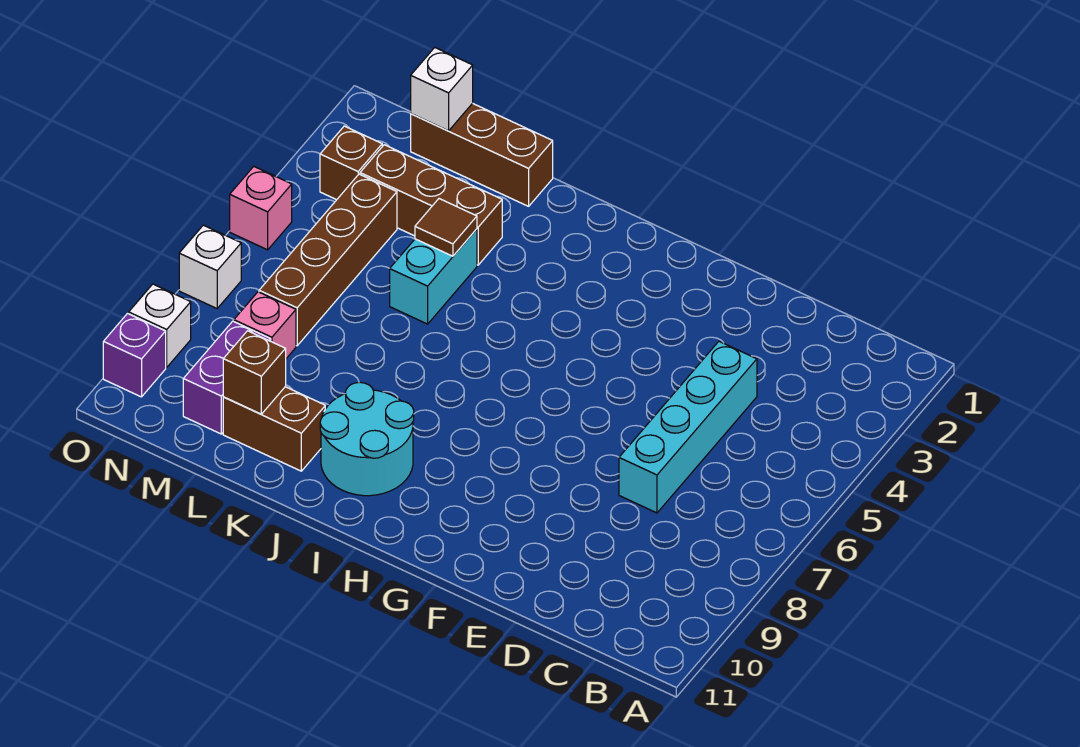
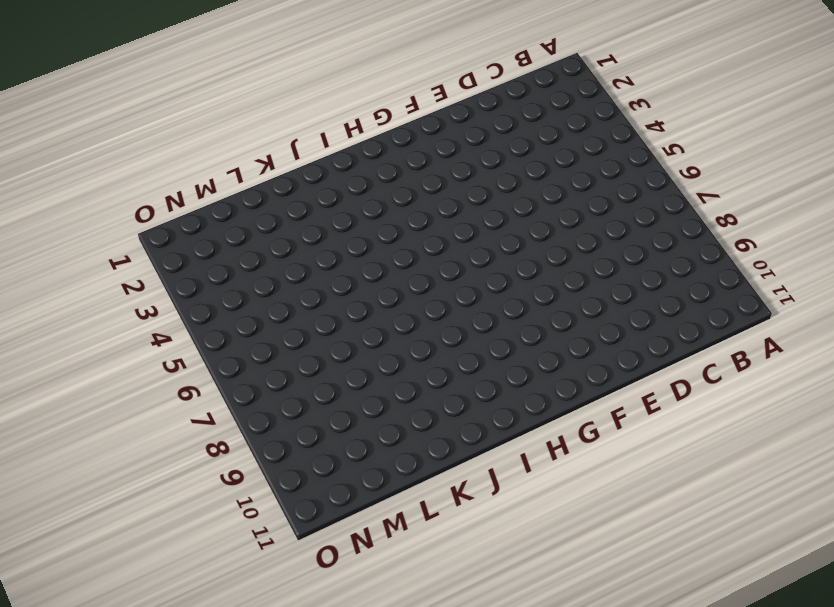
none -> cyan brick D4:D7 level 1
none -> cyan round brick I9:J10 level 1
none -> brown brick K1:M1 level 1

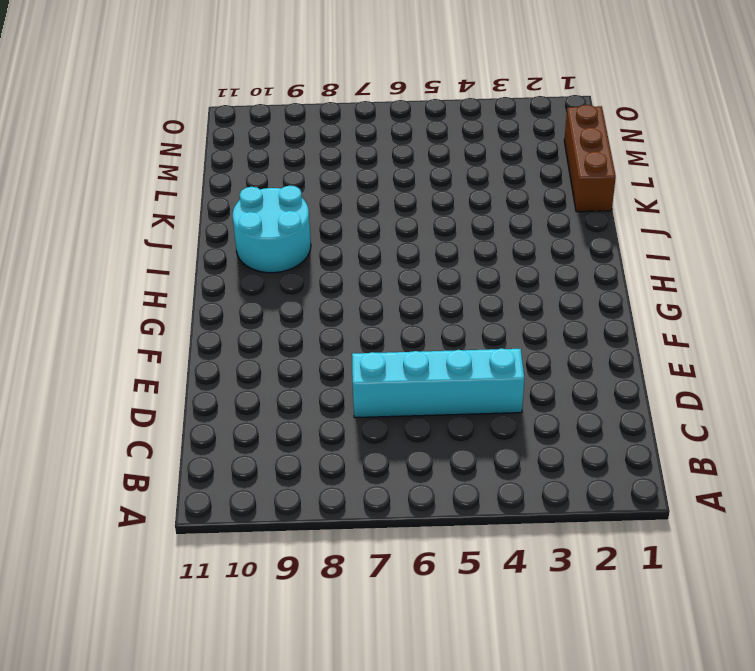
none -> brown brick K3:M3 level 1
none -> cyan brick K4:K5 level 1
none -> brown brick K10:L10 level 1

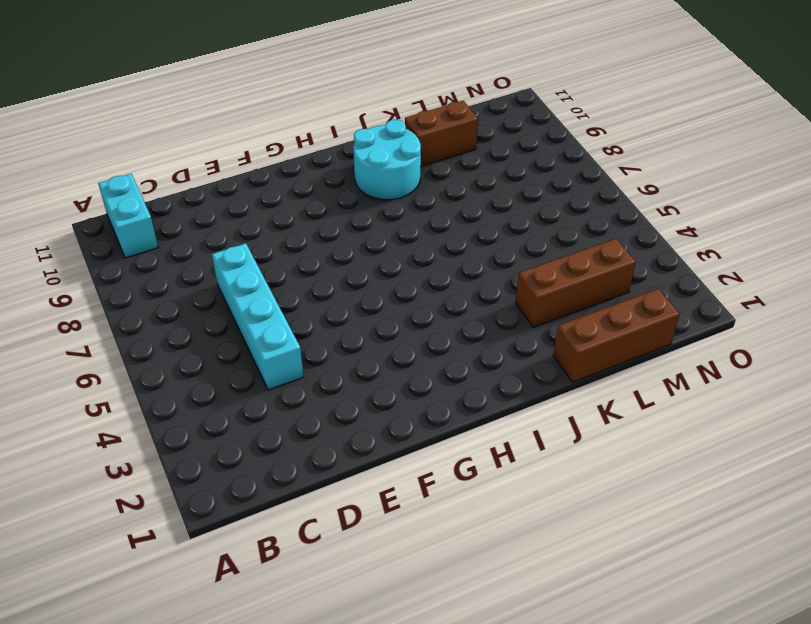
cyan brick B10:B11 level 1 -> cyan brick K4:K5 level 1
none -> brown brick M4:M7 level 1
none -> pink brick M8 level 1
none -> purple brick M9:M10 level 1

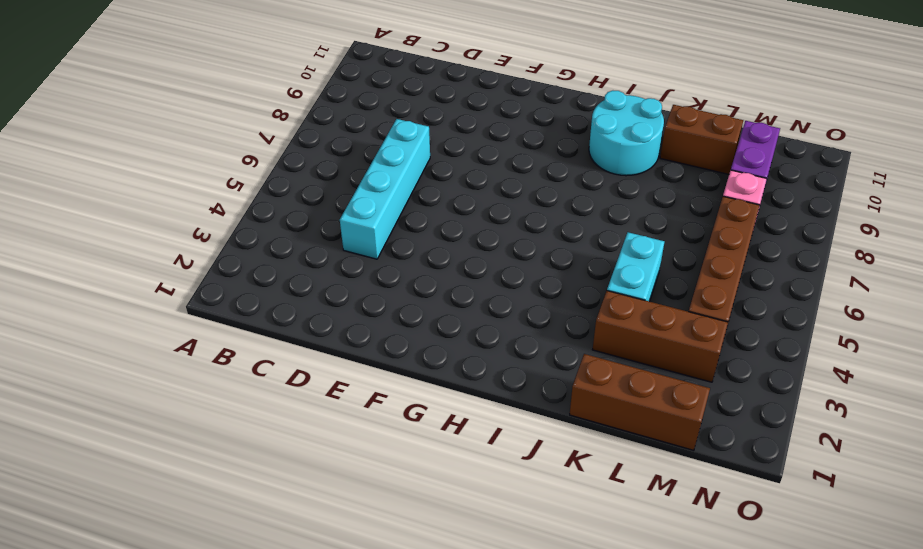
none -> brown brick N3 level 1
none -> pink brick O5 level 1
none -> white brick O7 level 1

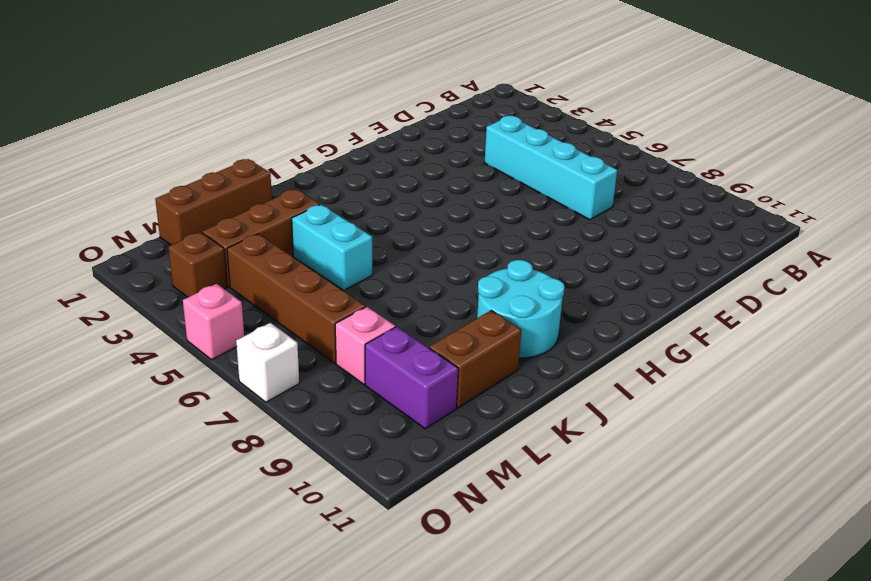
none -> white brick O9 level 1
none -> purple brick O10 level 1
none -> brown tile K4 level 2

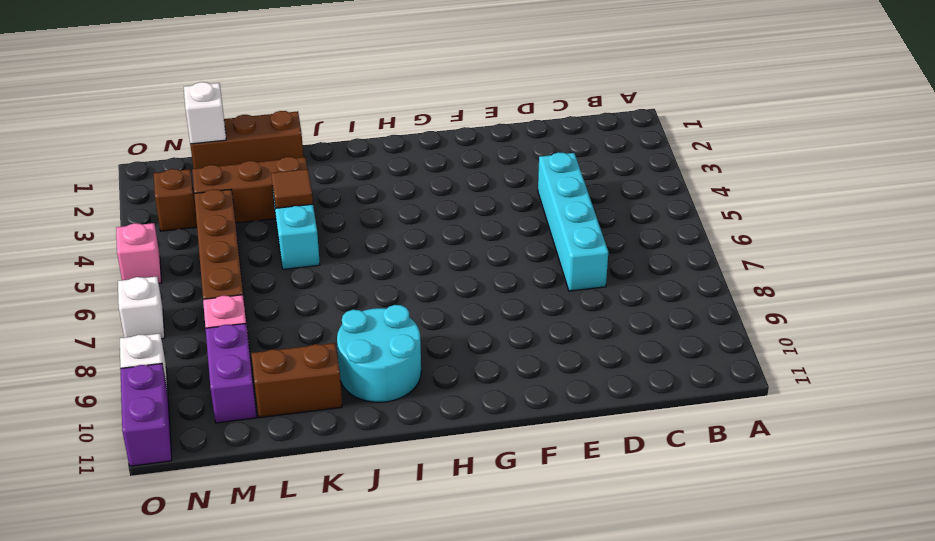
purple brick O10:O11 level 1 -> purple brick O10 level 1
none -> brown brick L10 level 2

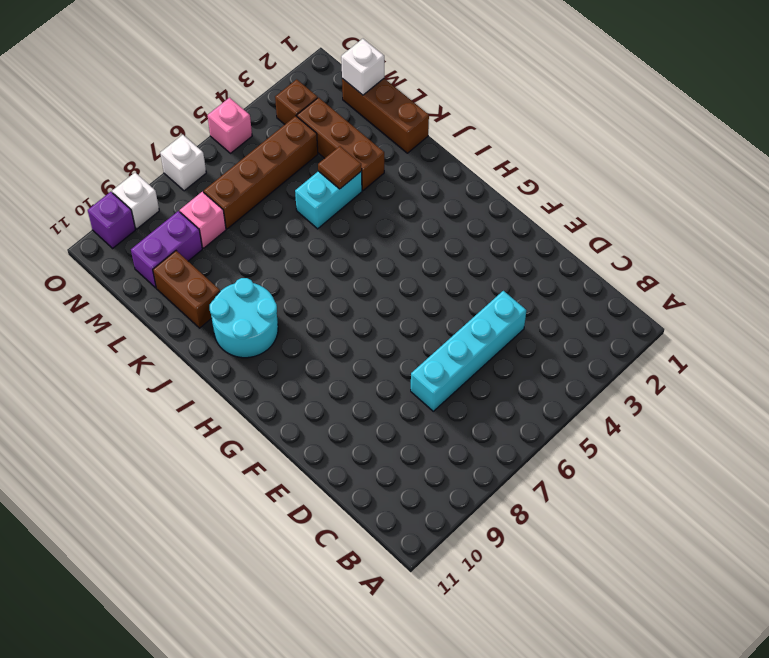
none -> brown brick L10 level 2

